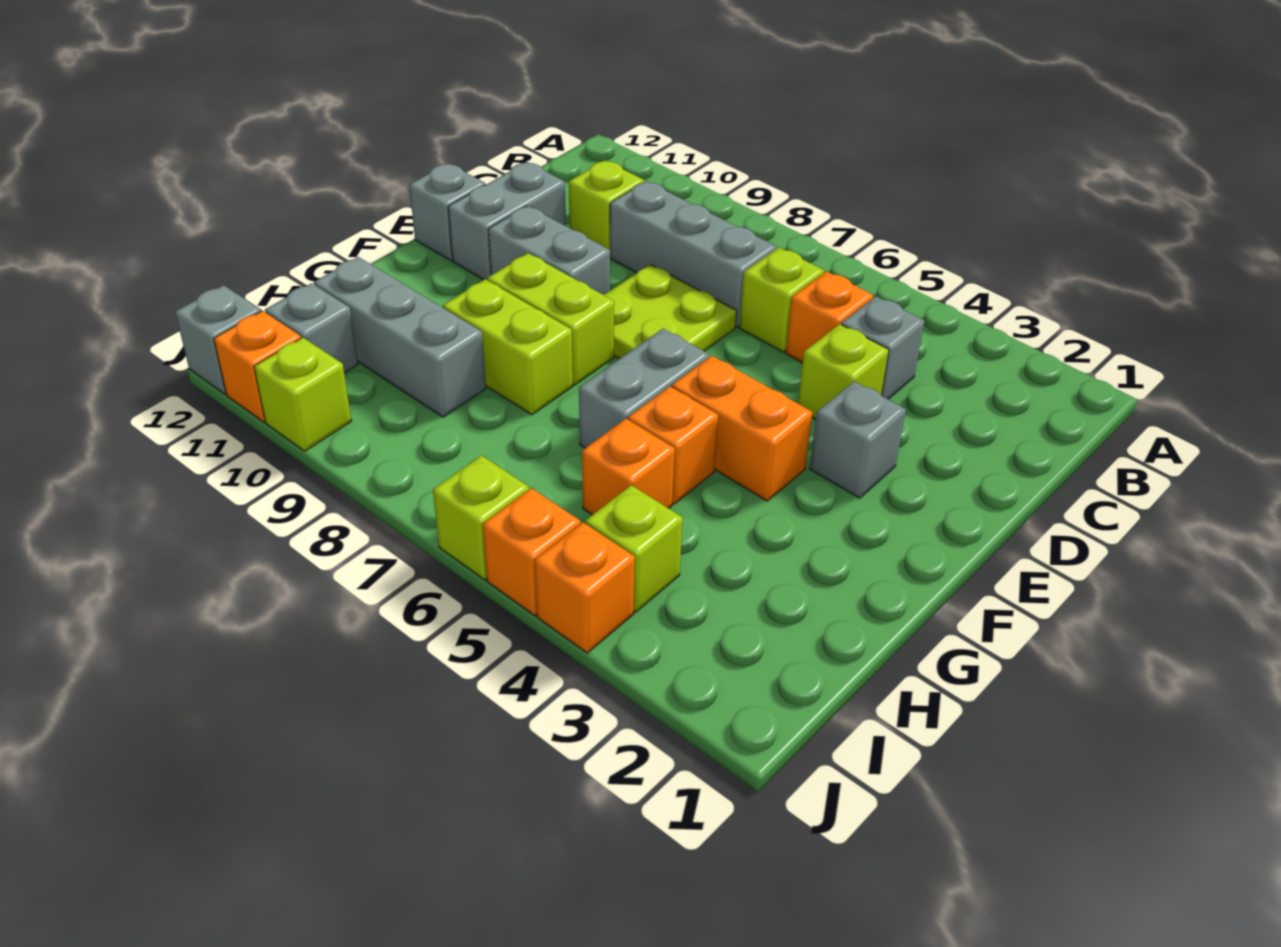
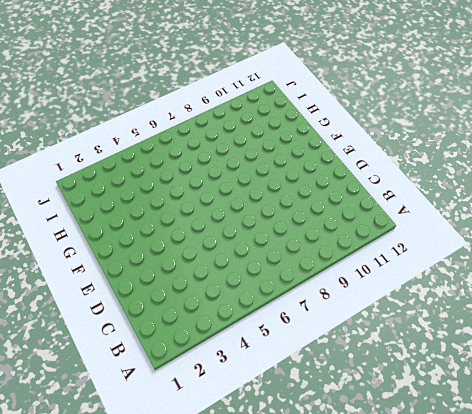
none -> grey brick C4 level 1
none -> orange brick C5 level 1
none -> lime brick C6 level 1

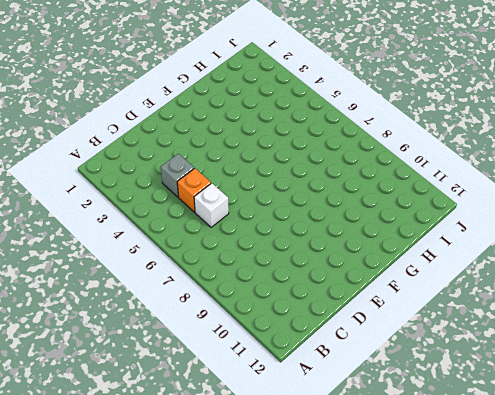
white brick C6 level 1 -> lime brick C6 level 1
none -> grey brick C7:C9 level 1
none -> lime brick C10 level 1
none -> lime brick D4 level 1

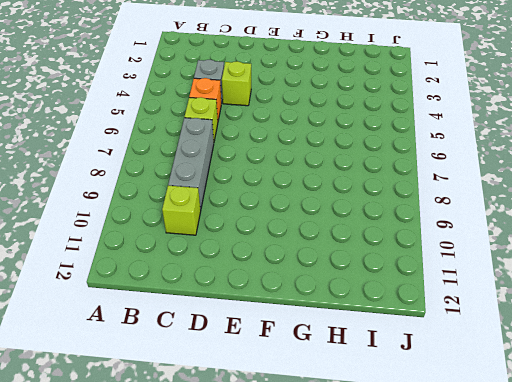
none -> lime plate D7:E8 level 1
none -> grey brick D11:E11 level 1
none -> grey brick E3 level 1

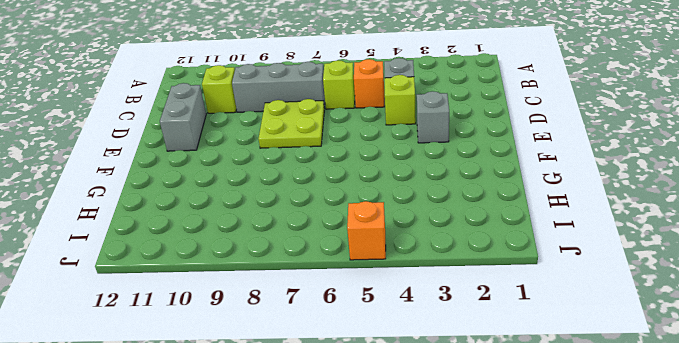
none -> grey brick E9:E10 level 1
none -> grey brick E12 level 1
none -> orange brick F4:F5 level 1

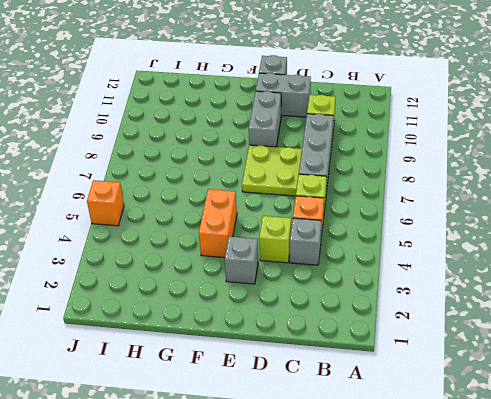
none -> grey brick F6:G6 level 1
none -> lime brick F8:F9 level 1
none -> orange brick G5 level 1

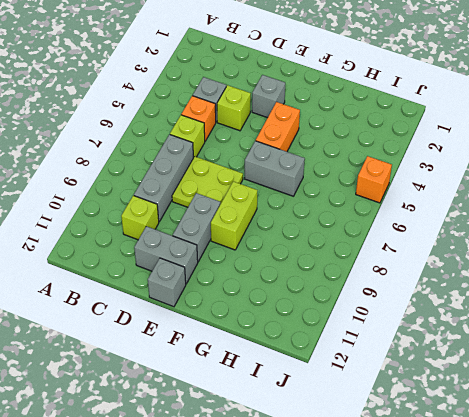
none -> orange brick G5 level 1
none -> lime brick G8:G9 level 1
none -> orange brick H5 level 1

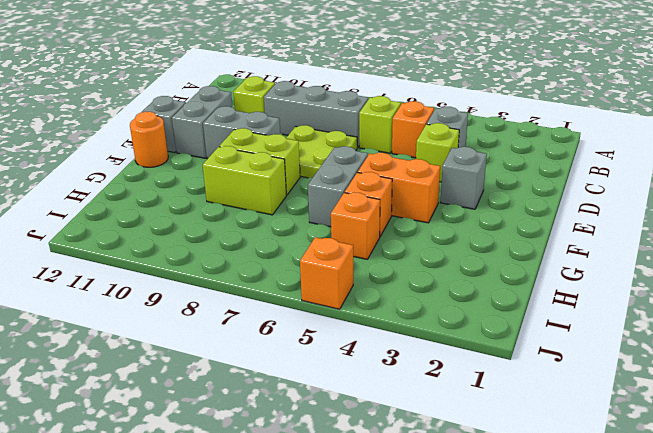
orange round brick F12 level 1 -> none
none -> grey brick H9:H11 level 1
none -> lime brick I4 level 1
none -> grey brick I11 level 1

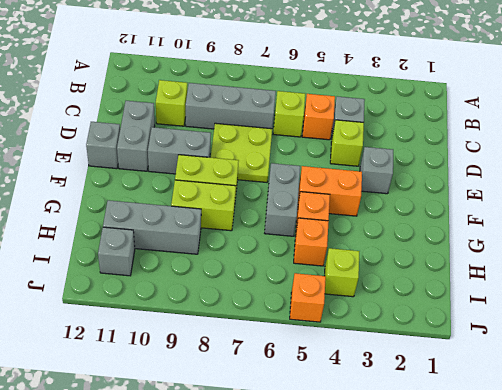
none -> orange brick J4 level 1
none -> lime brick J6 level 1
none -> lime brick J10 level 1

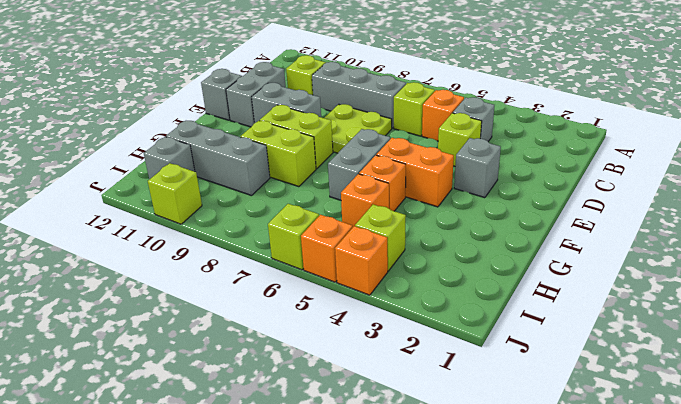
none -> orange brick J11 level 1
none -> grey brick J12 level 1

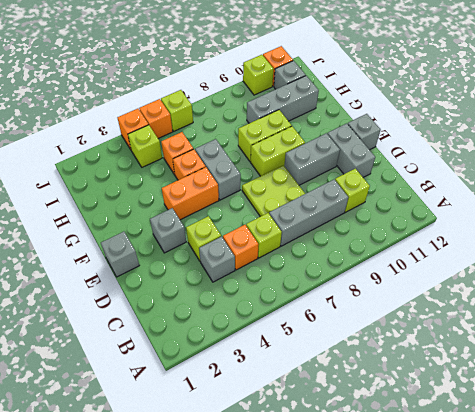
grey brick E1 level 1 -> grey brick J12 level 1

